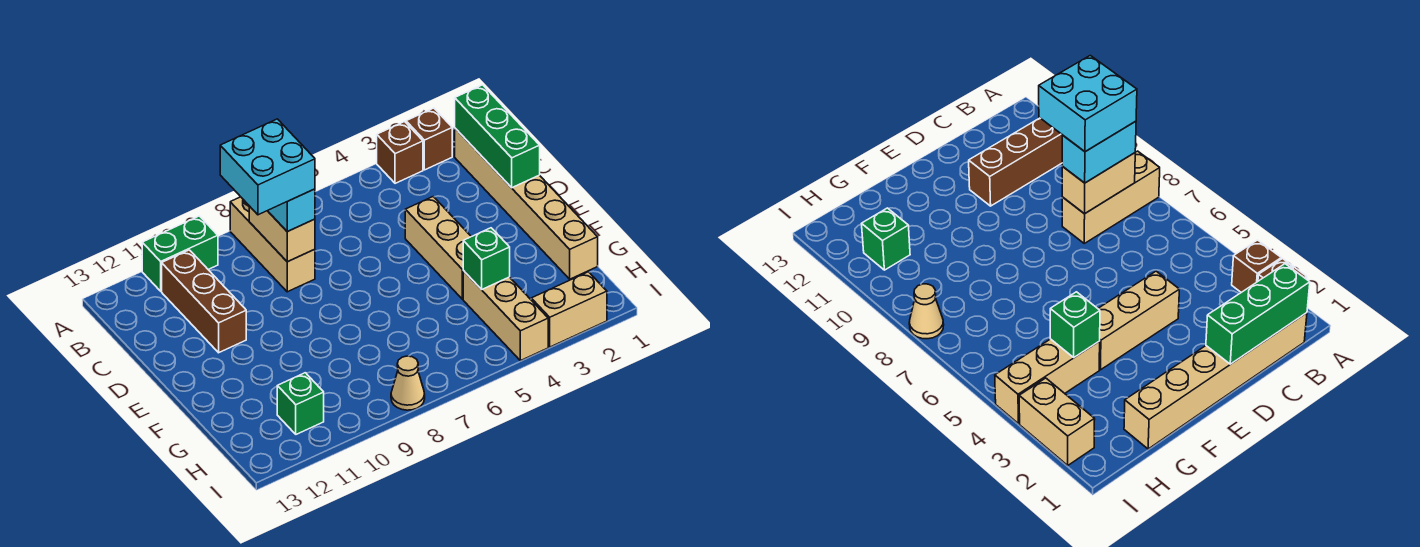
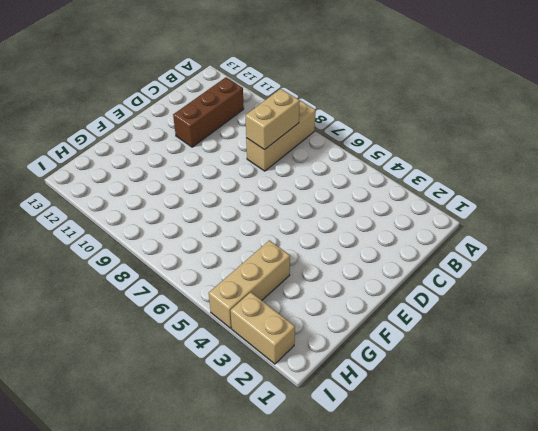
none -> brown brick A2 level 1
none -> brown brick A3 level 1
none -> green brick A10:A11 level 1

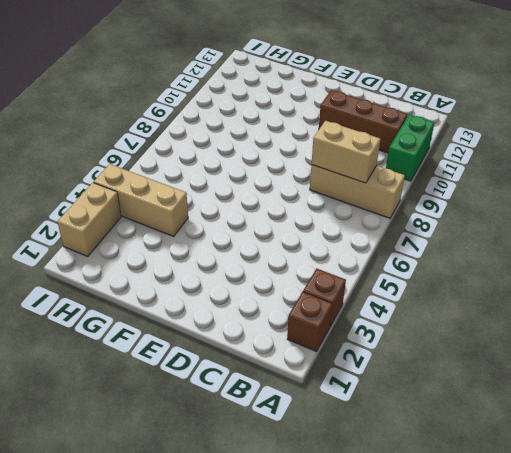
none -> tan brick B1:G1 level 1
none -> tan brick D4:F4 level 1
none -> green brick H11 level 1

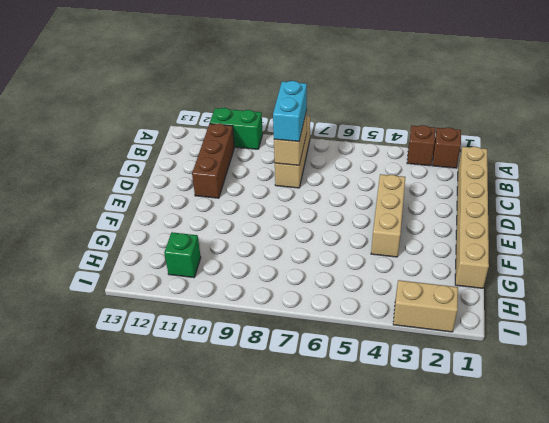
none -> tan brick G4:I4 level 1
none -> tan cone I8 level 1
none -> green brick B1:D1 level 2

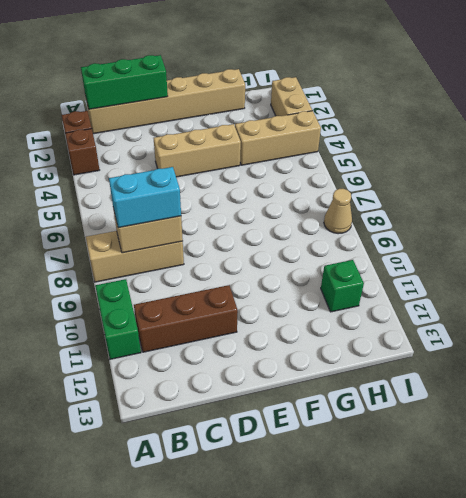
none -> green brick G4 level 2
none -> cyan brick B8:C9 level 4

